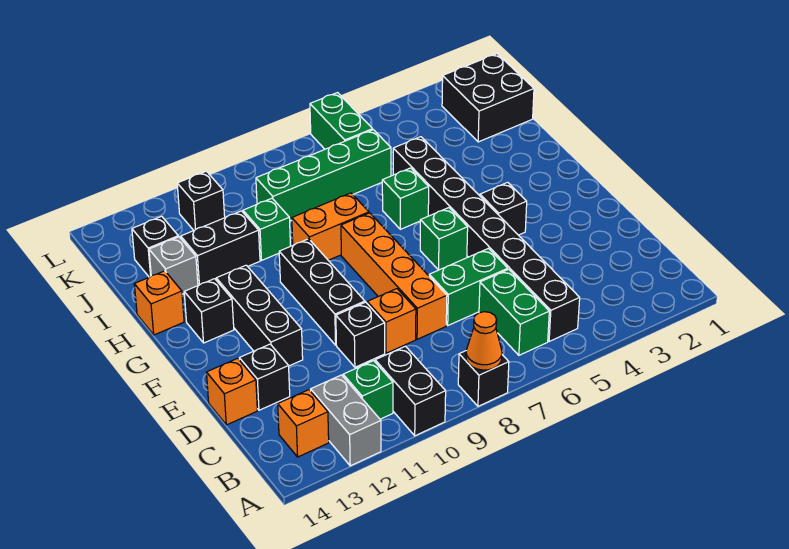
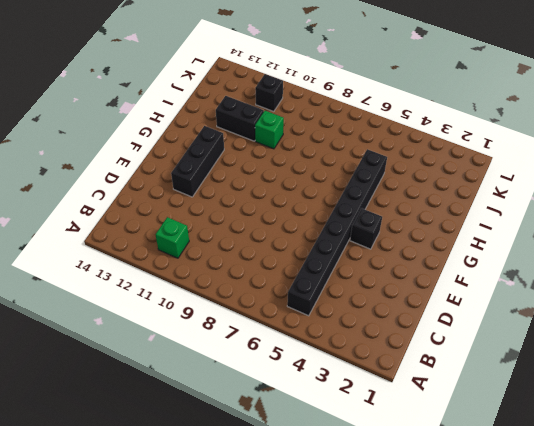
none -> black brick A8 level 1
none -> black brick A10:B10 level 1
none -> grey brick A12:B12 level 1
none -> green brick B6:C6 level 1

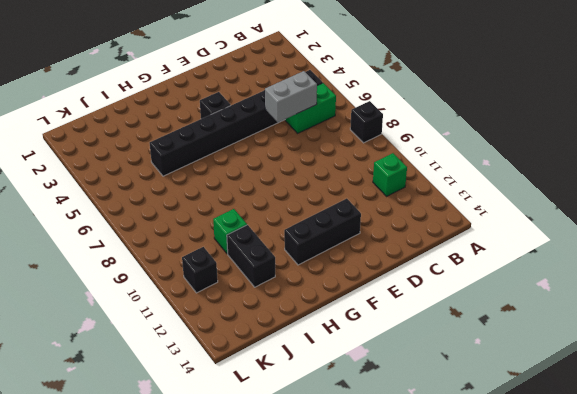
grey brick C6:D6 level 2 -> grey brick A12:B12 level 1
none -> black brick A10:B10 level 1
none -> orange brick B13 level 1
none -> green brick D6:D7 level 1
none -> orange brick D8:G8 level 1

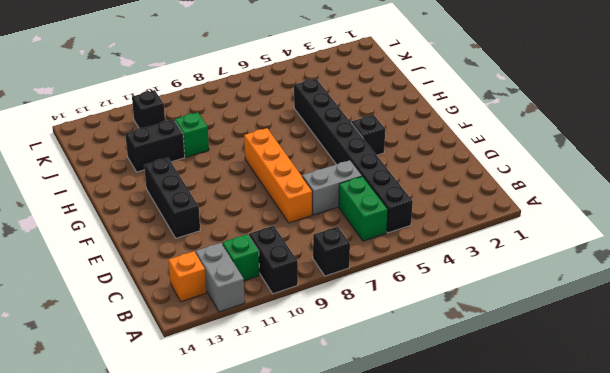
grey brick D6:D7 level 1 -> green brick D6:D7 level 1
none -> orange brick D9 level 1
none -> black brick D10 level 1
none -> black brick D13 level 1
none -> orange brick D14 level 1

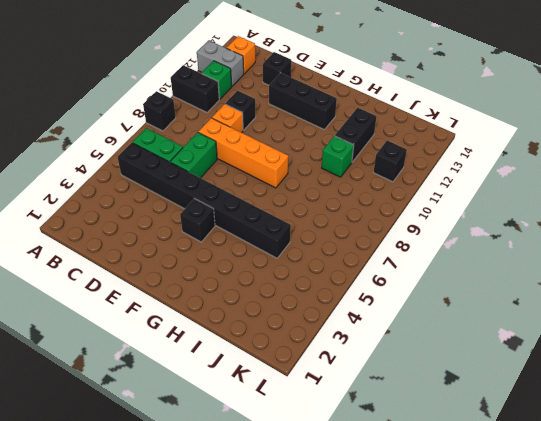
none -> orange brick D14 level 1
none -> black brick E10:G10 level 1
none -> green brick F6 level 1
none -> black brick G13 level 1

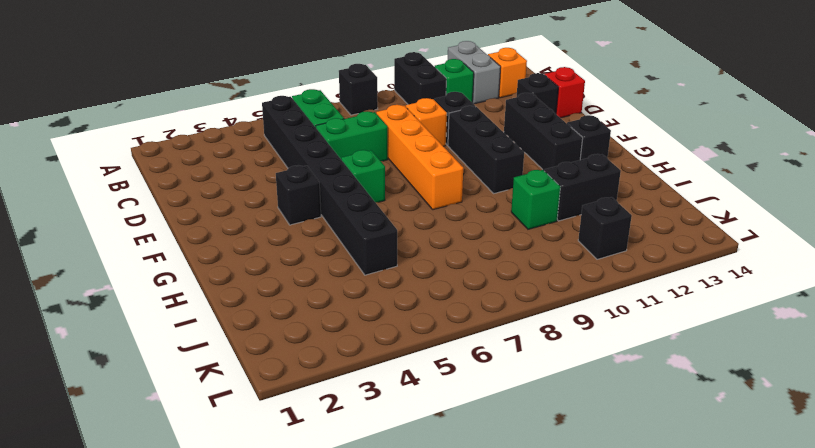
red brick D14 level 1 -> orange brick D14 level 1
none -> green brick H6 level 1
none -> orange brick H8:H9 level 1
none -> orange brick H14 level 1
none -> grey brick I13 level 1

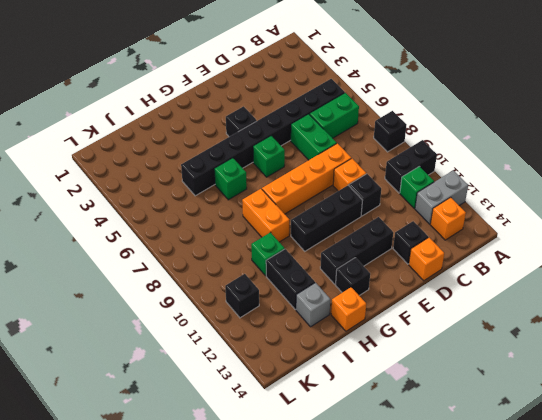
none -> black brick J1:K2 level 1
none -> green brick J6:J9 level 1
none -> black brick J13 level 1
none -> green brick K6:L6 level 1

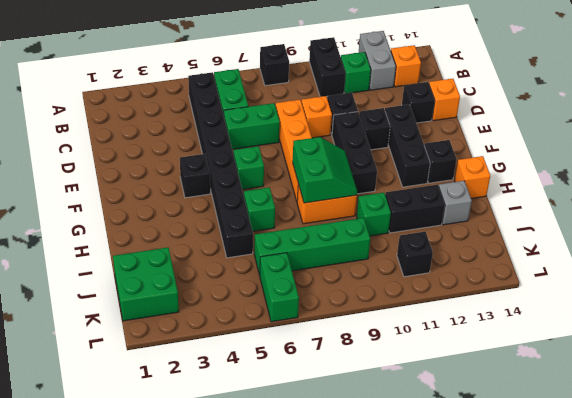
black brick E11 level 1 -> black brick J13 level 1
green slope G8:H9 level 2 top 8 -> none
green brick J1:K2 level 1 -> black brick J1:K2 level 1
none -> orange cone A8 level 2

